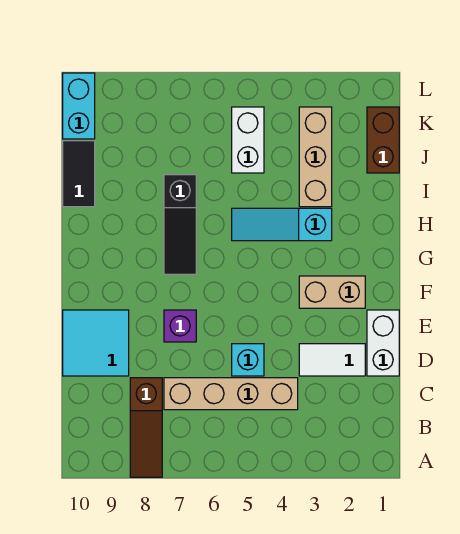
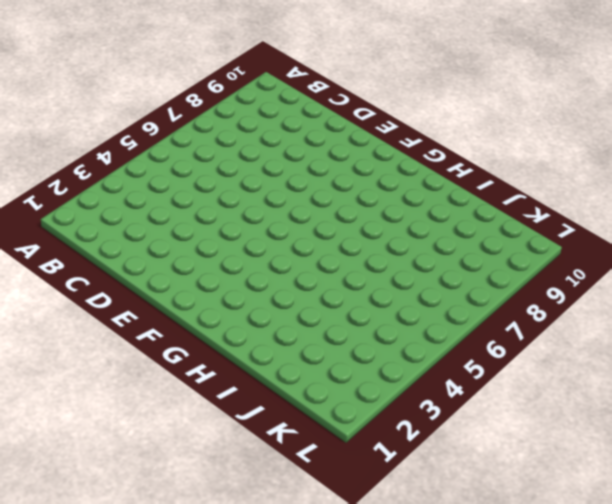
none -> brown slope A8:C8 level 1 top C
none -> tan brick C4:C7 level 1
none -> white brick D1:E1 level 1

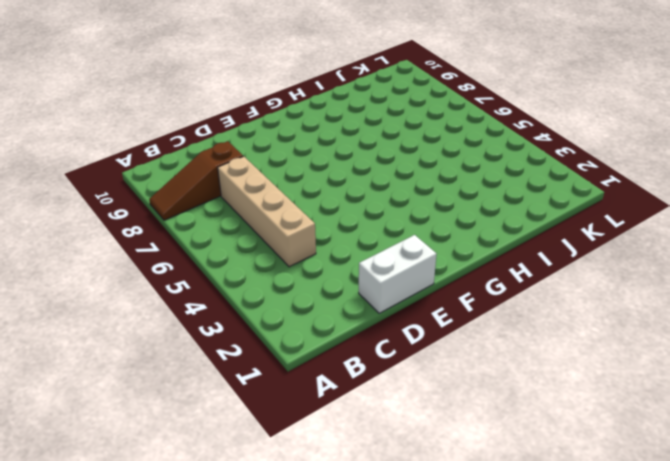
none -> white tile D2:D3 level 1
none -> cyan brick D5 level 1
none -> cyan tile D9:E10 level 1

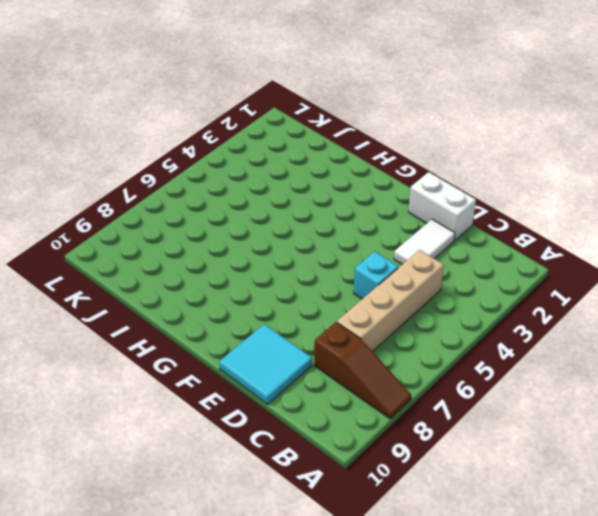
none -> purple brick E7 level 1
none -> tan brick F2:F3 level 1
none -> black slope G7:I7 level 1 top I

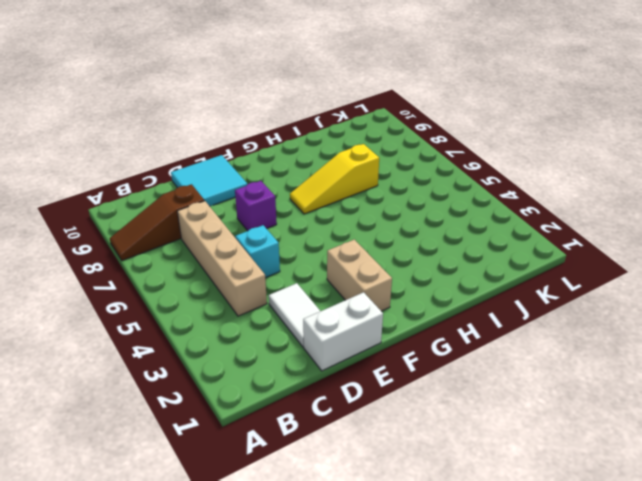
yellow slope G7:I7 level 1 top I -> black slope G7:I7 level 1 top I
none -> cyan slope H3:H5 level 1 top 3
none -> tan brick I3:K3 level 1
none -> black tile I10:J10 level 1

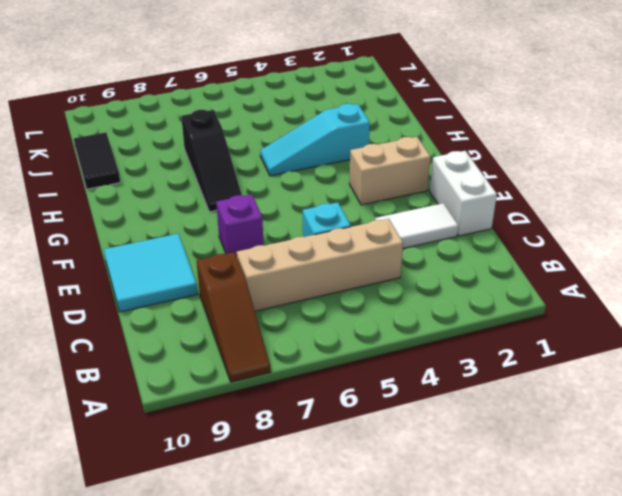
none -> tan brick I3:K3 level 1
none -> brown brick J1:K1 level 1
none -> white brick J5:K5 level 1

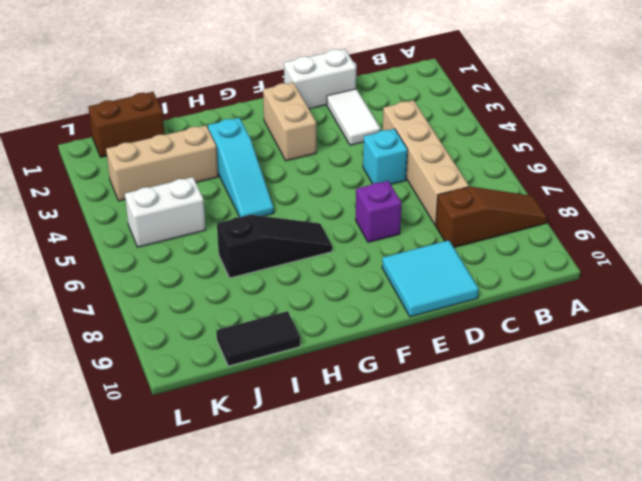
none -> cyan brick K10:L10 level 1

